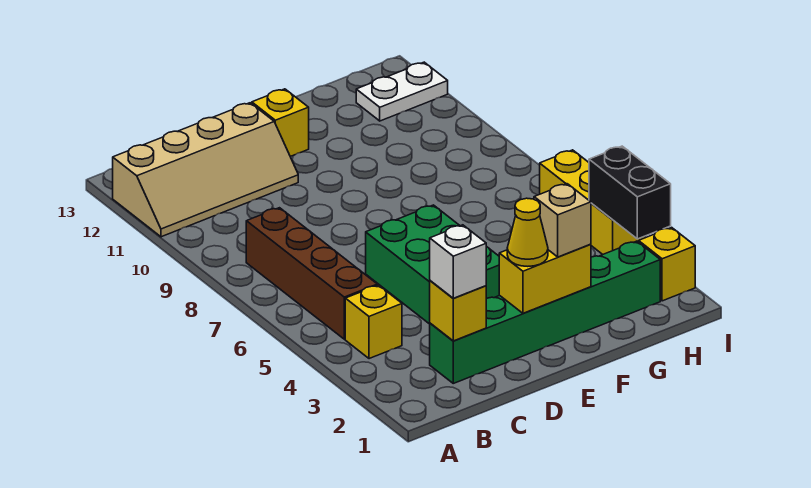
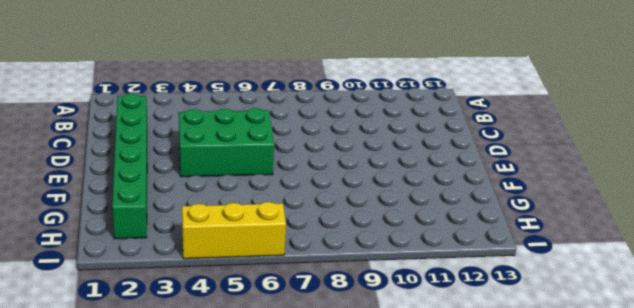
none -> tan slope A11:D12 level 1 top 12
none -> yellow brick B4 level 1
none -> brown brick B5:B8 level 1

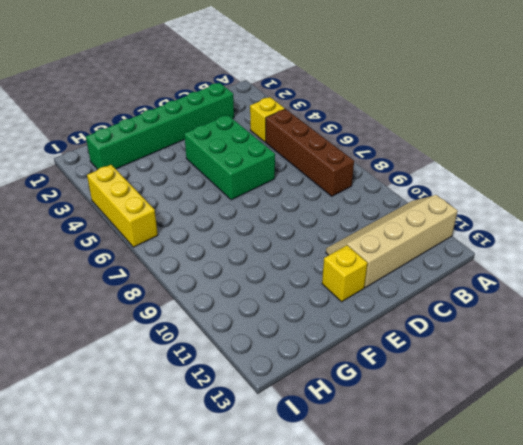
none -> white plate H12:I12 level 1
none -> yellow brick I2 level 1
none -> yellow brick C2 level 2

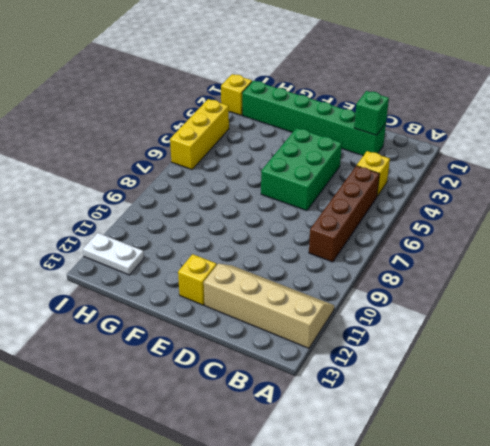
green brick C2 level 2 -> yellow brick C2 level 2
none -> yellow brick E2:F2 level 2
none -> black brick I3:I4 level 2
none -> white brick C2 level 3

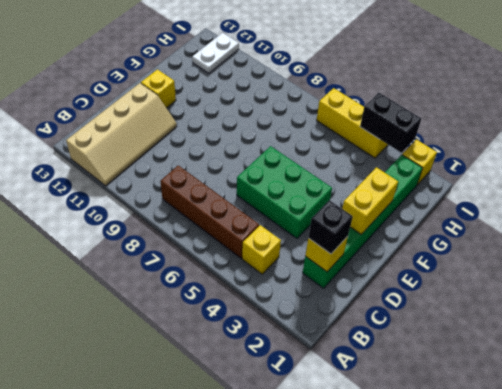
black brick C2 level 3 -> white brick C2 level 3
none -> yellow cone E2 level 3
none -> tan brick F2 level 3

